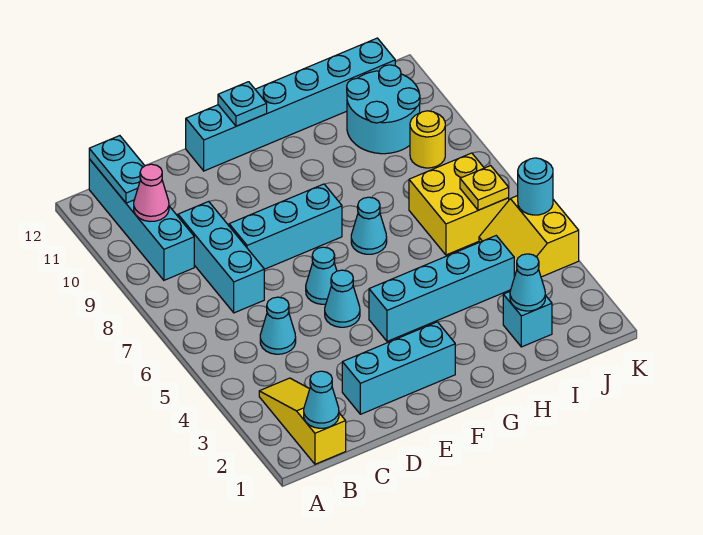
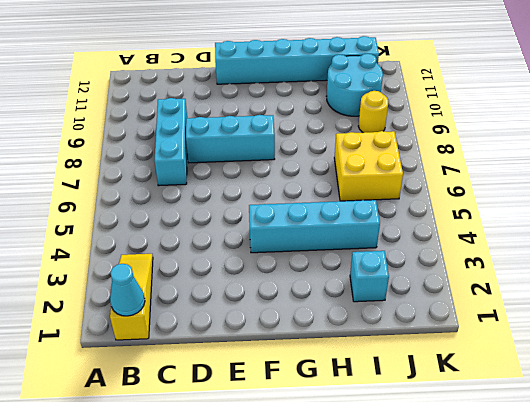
none -> cyan brick B9:B12 level 1
none -> cyan cone C5 level 1
none -> cyan brick D2:F2 level 1

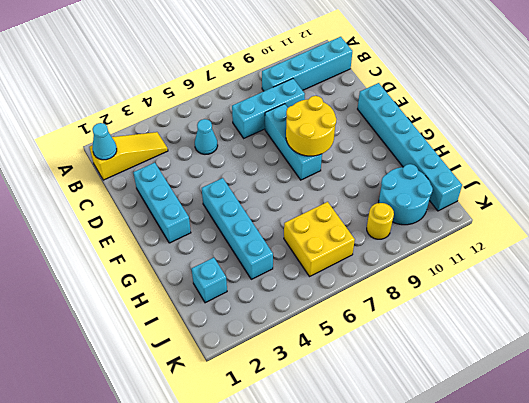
yellow round brick E8:F9 level 2 -> none
none -> cyan cone E5 level 1
none -> cyan cone E6 level 1
none -> cyan cone G7 level 1

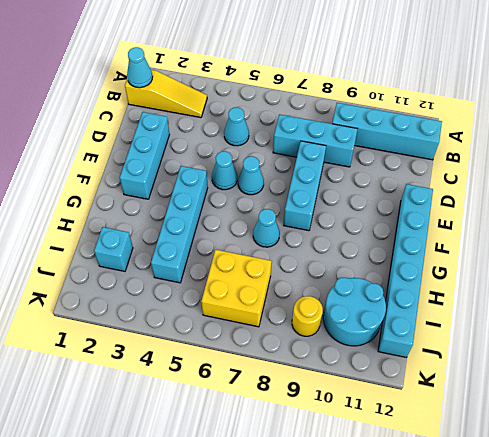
none -> yellow slope J4:K5 level 1 top K
none -> pink cone B10 level 2
none -> cyan plate B11:B12 level 2

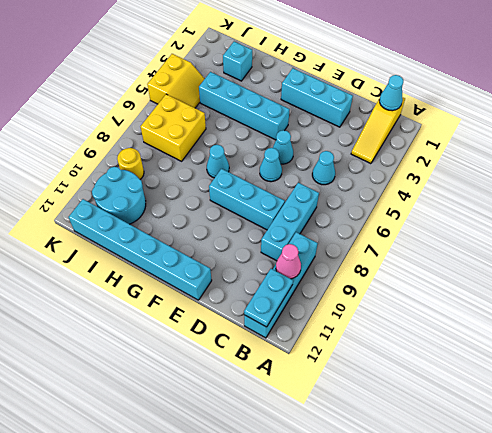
none -> cyan plate F12 level 2
none -> cyan cone I2 level 2
none -> yellow plate J6 level 2

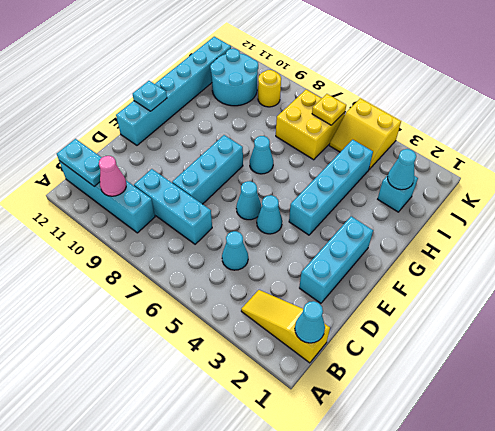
none -> cyan round brick K5 level 2

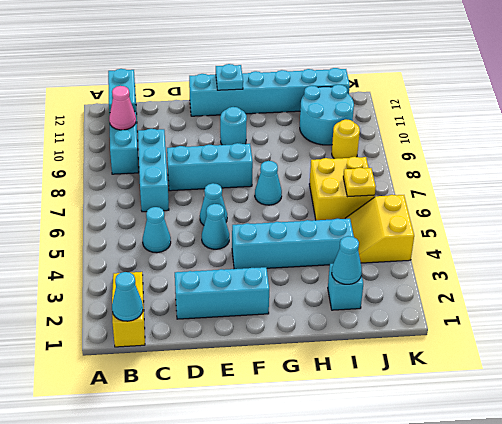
cyan round brick F10 level 1 -> cyan round brick K5 level 2

